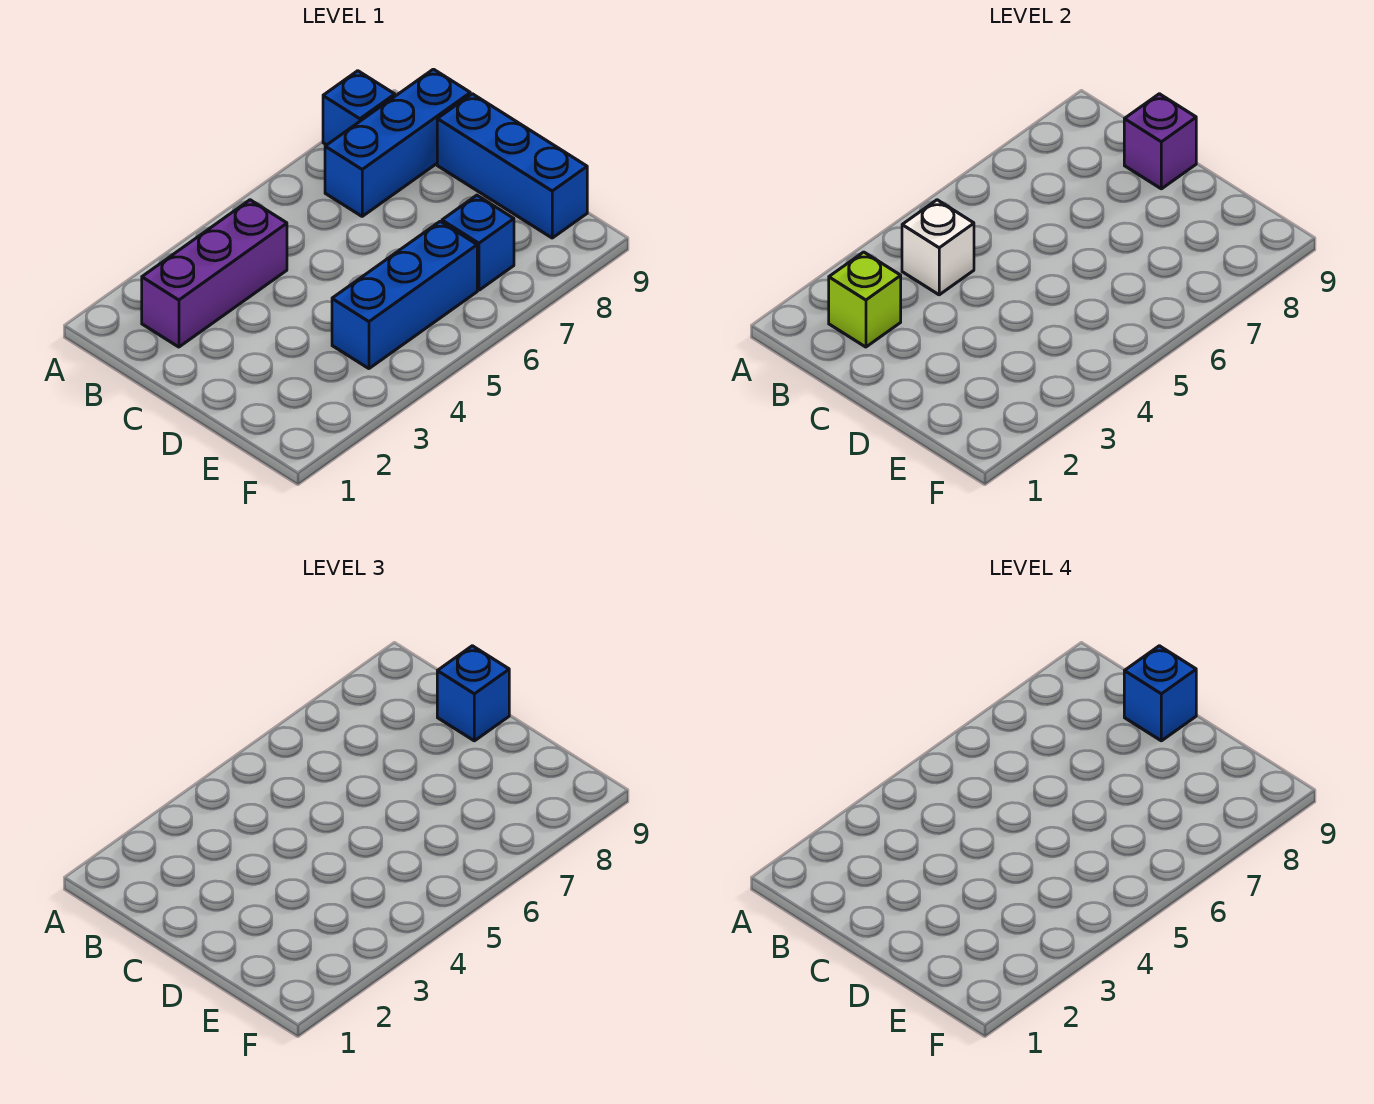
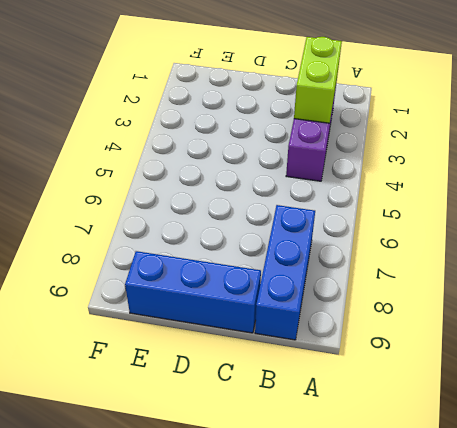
lime brick B2:B3 level 2 -> lime brick B2 level 2
none -> blue brick A8 level 1
none -> blue brick E4:E6 level 1

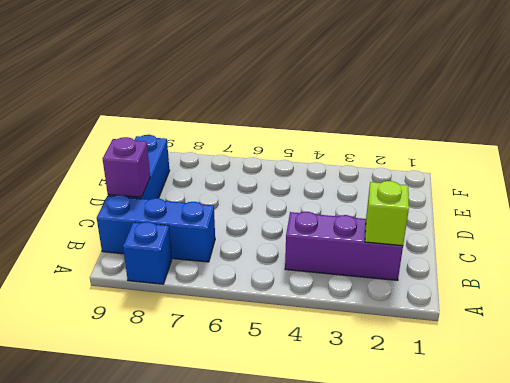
none -> blue brick E4:E6 level 1
none -> blue brick E7 level 1

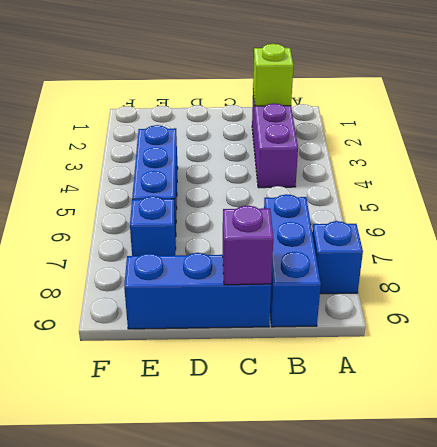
none -> white brick B4 level 2
none -> blue brick C9 level 3

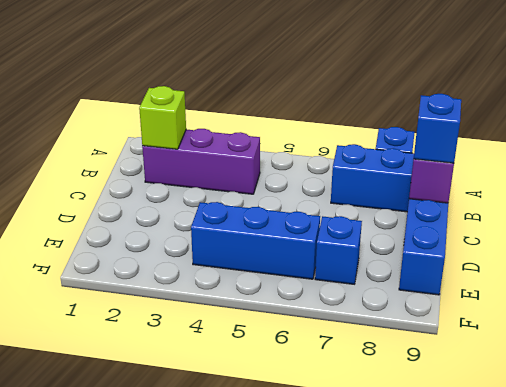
none -> white brick B4 level 2
none -> blue brick C9 level 4

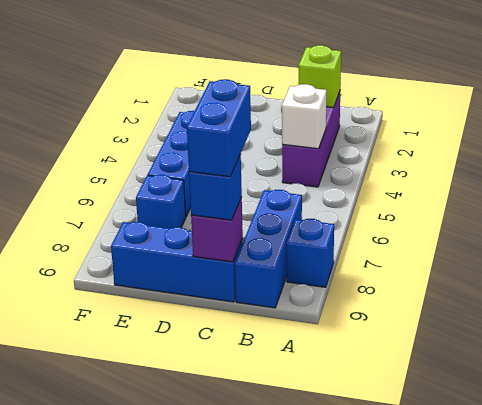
blue brick C8:C9 level 4 -> blue brick C9 level 4

